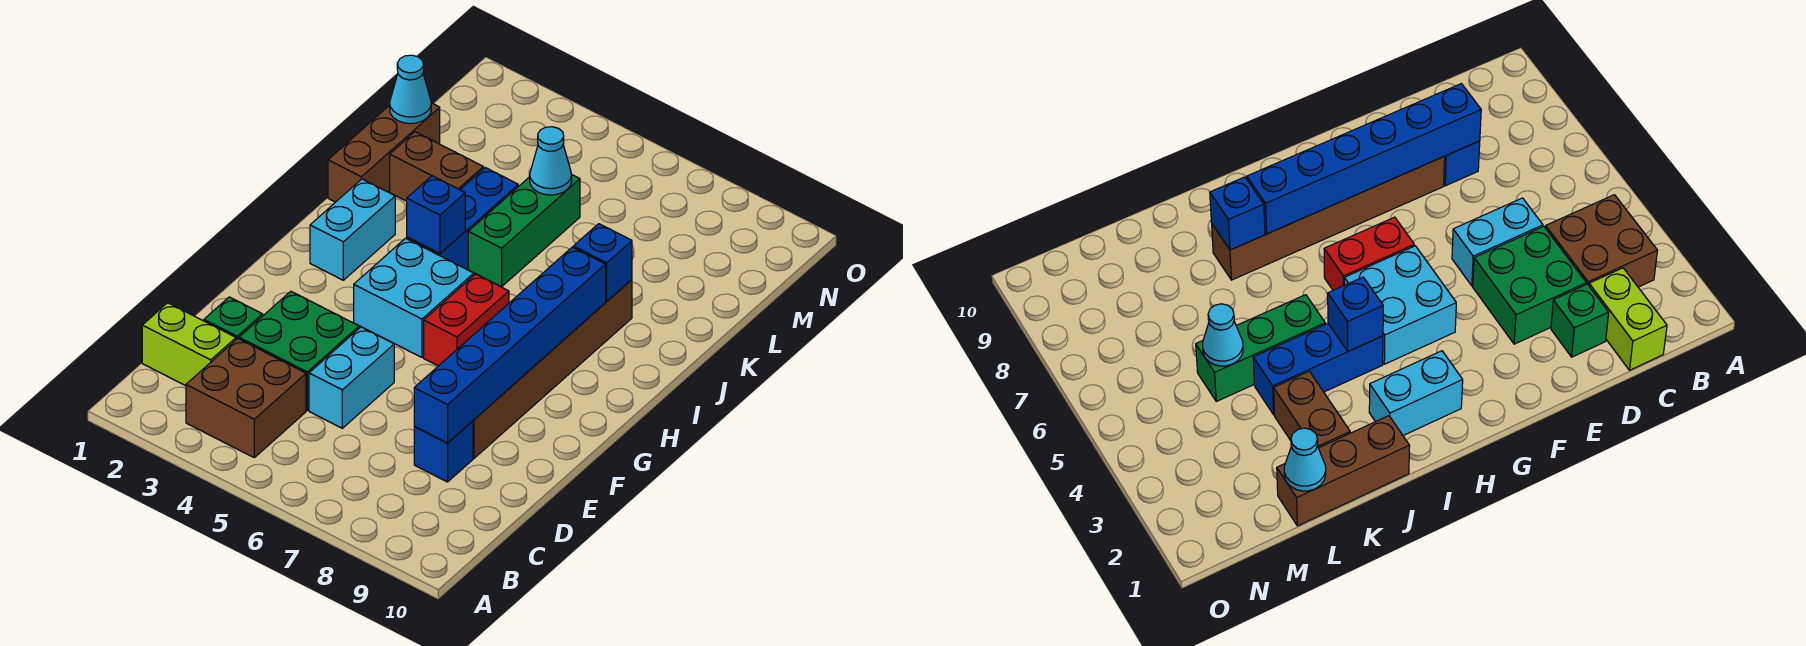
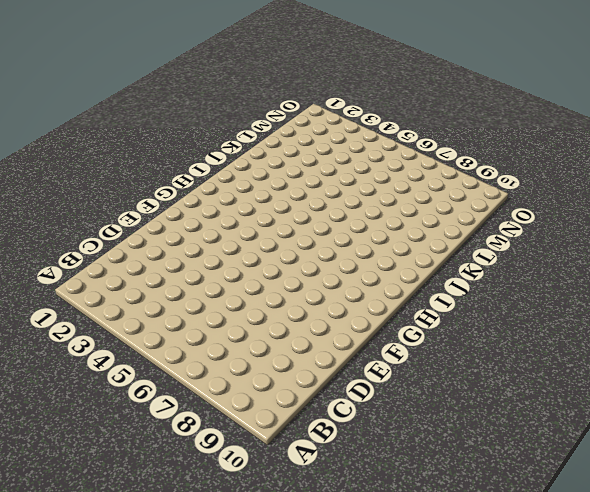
none -> brown brick B3:C4 level 1
none -> lime brick C1:C2 level 1
none -> green brick D2 level 1

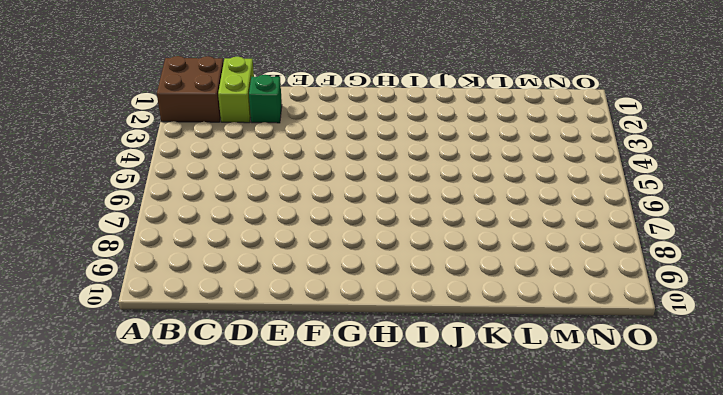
brown brick A1:B2 level 1 -> brown brick B3:C4 level 1
none -> green brick D3:E4 level 1
none -> cyan brick D5:E5 level 1
none -> blue brick D8 level 1

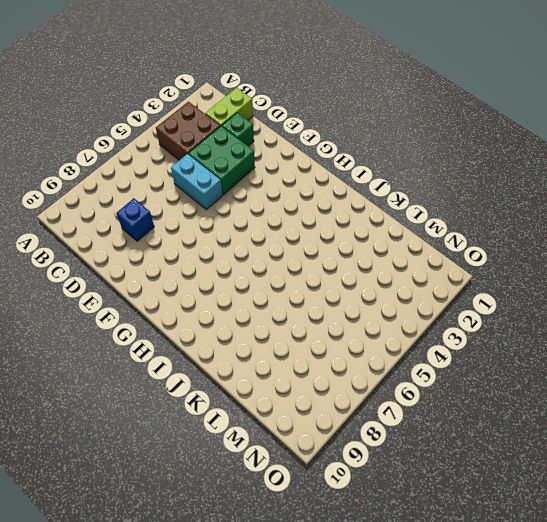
none -> brown brick E8:J8 level 1
none -> cyan brick G4:H5 level 1
none -> red brick G6:H6 level 1

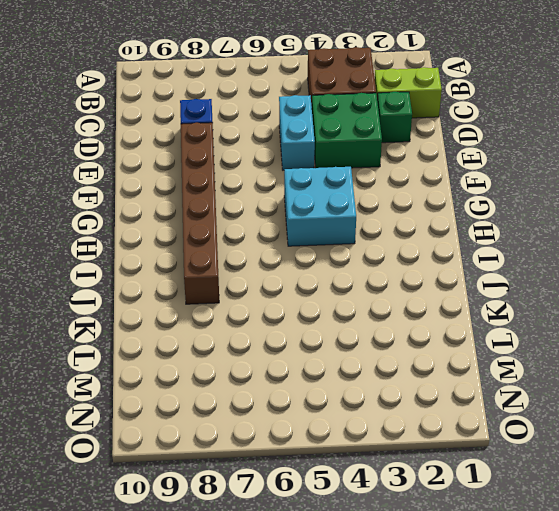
none -> red brick G6:H6 level 1
none -> cyan brick H2:I2 level 1
none -> blue brick I4:K4 level 1

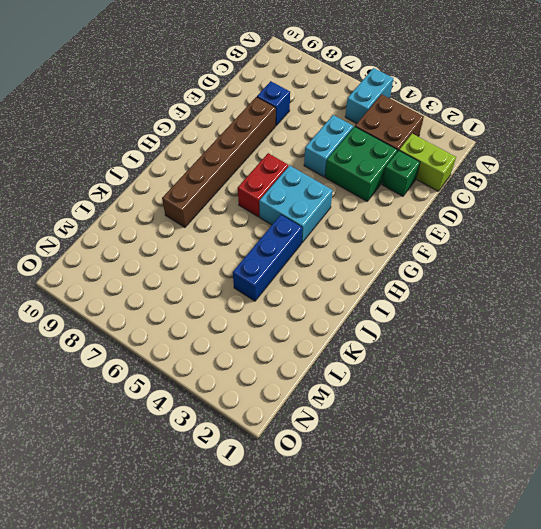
cyan brick A5:B5 level 1 -> cyan brick H2:I2 level 1
none -> brown brick J1:L1 level 1
none -> green brick J5:L5 level 1
none -> brown brick K2:K3 level 1

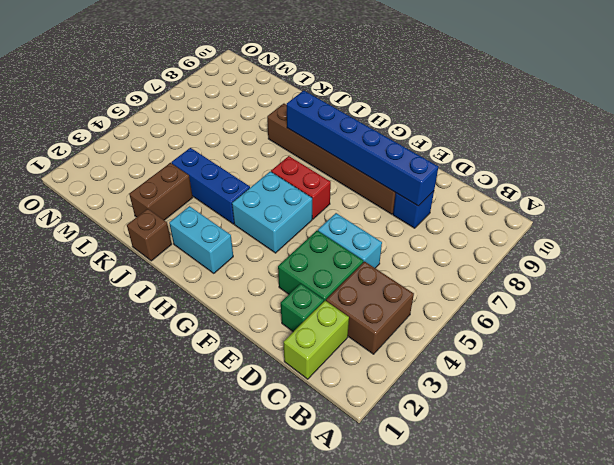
brown brick J1 level 1 -> brown brick J1:L1 level 1
none -> green brick J5:L5 level 1
none -> blue brick I4 level 2
none -> blue brick J8 level 2

